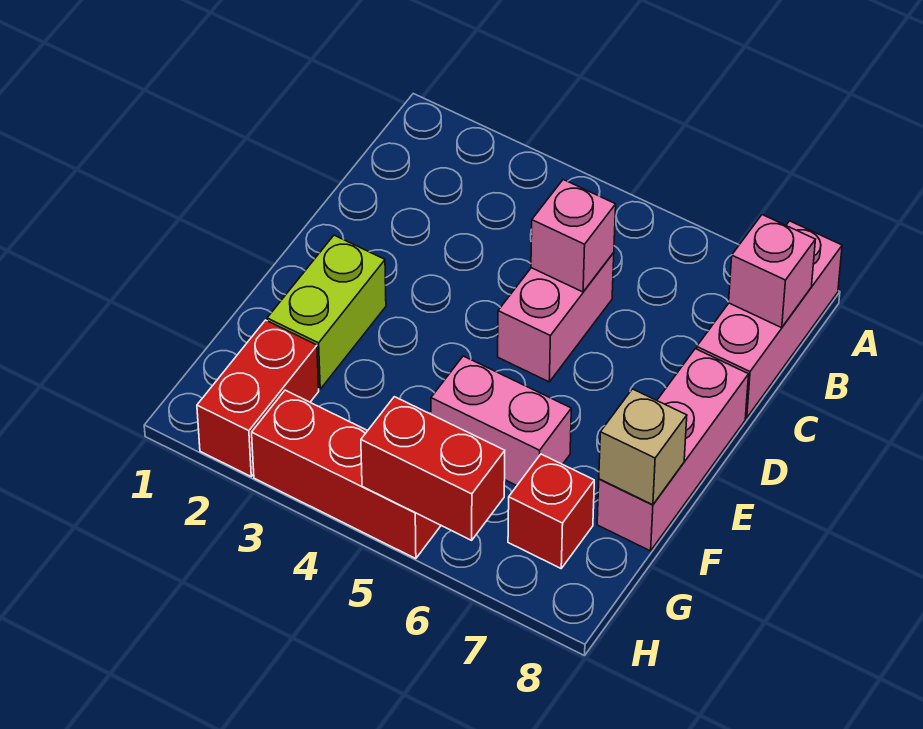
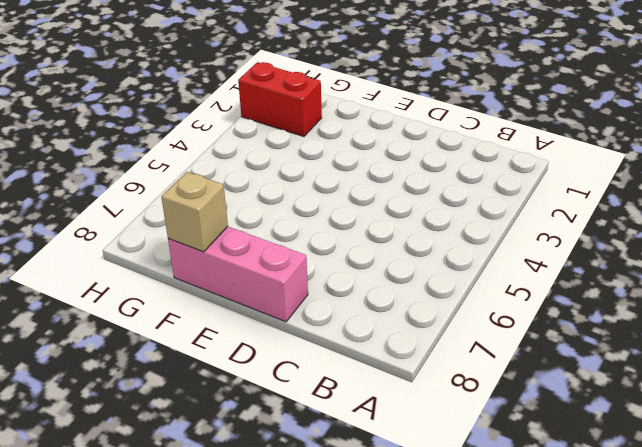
none -> pink brick A8:C8 level 1
none -> pink brick C5:D5 level 1
none -> lime brick E2:F2 level 1

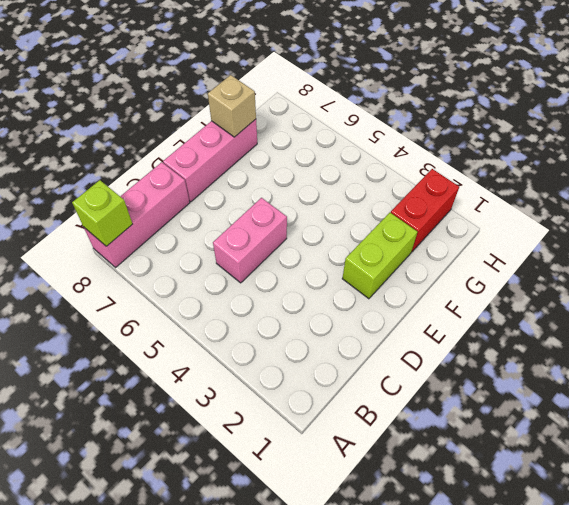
lime brick A8 level 2 -> none
none -> pink brick F5:F6 level 1
none -> red brick G7 level 1
none -> red brick H3:H5 level 1

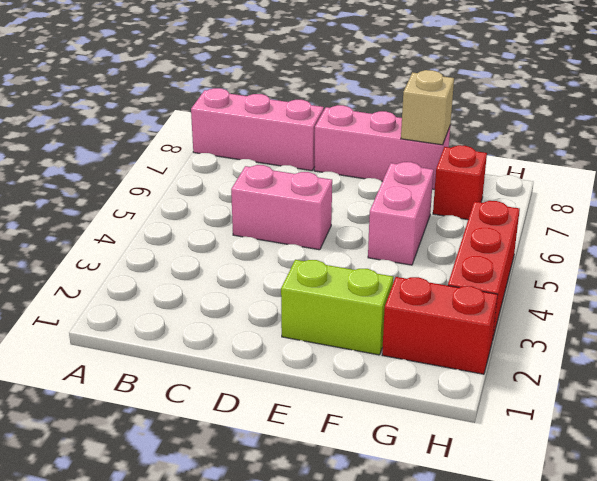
none -> pink brick B8 level 2
none -> pink brick C5 level 2
none -> red brick H5:H6 level 2

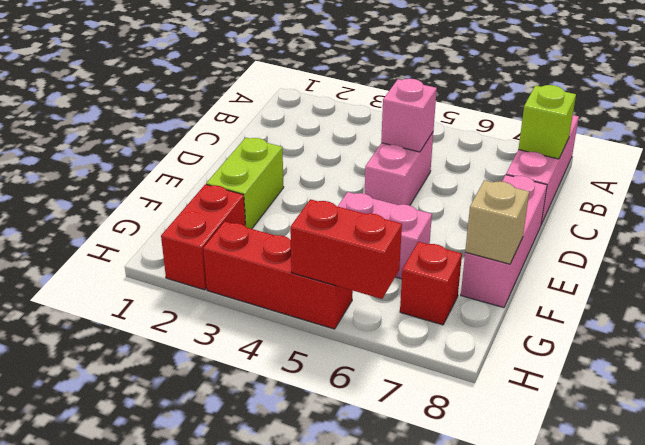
lime brick B8 level 2 -> pink brick B8 level 2

